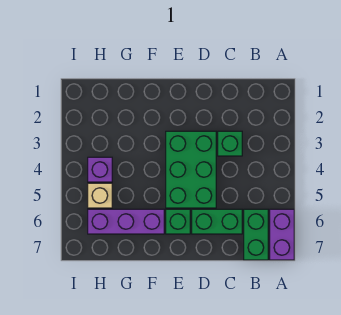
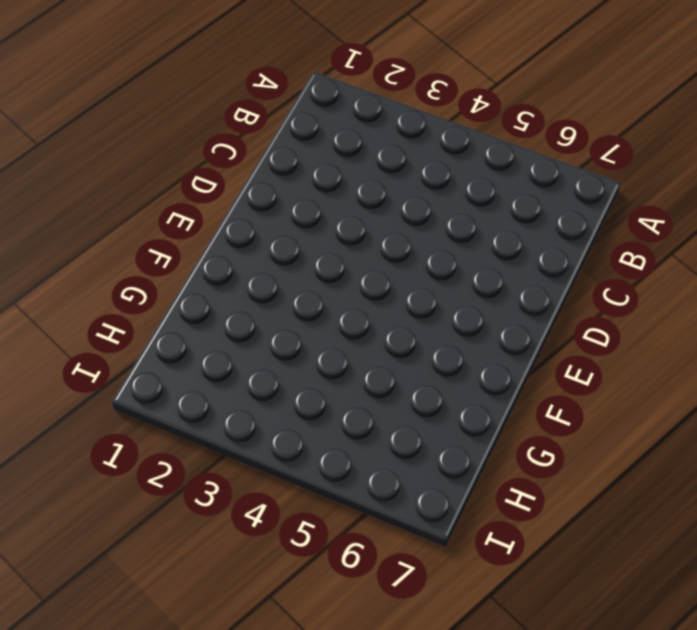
none -> purple brick A6:A7 level 1
none -> green brick B6:B7 level 1

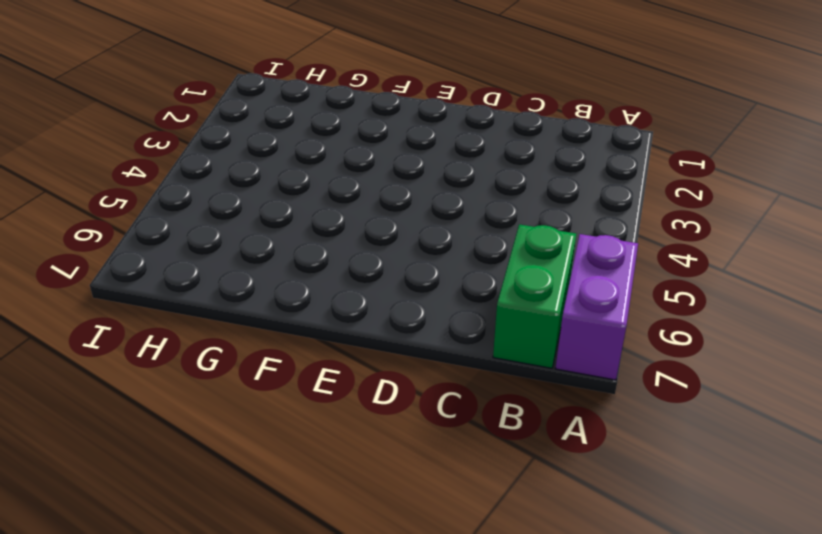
none -> green brick C3 level 1
none -> green brick C6:D6 level 1

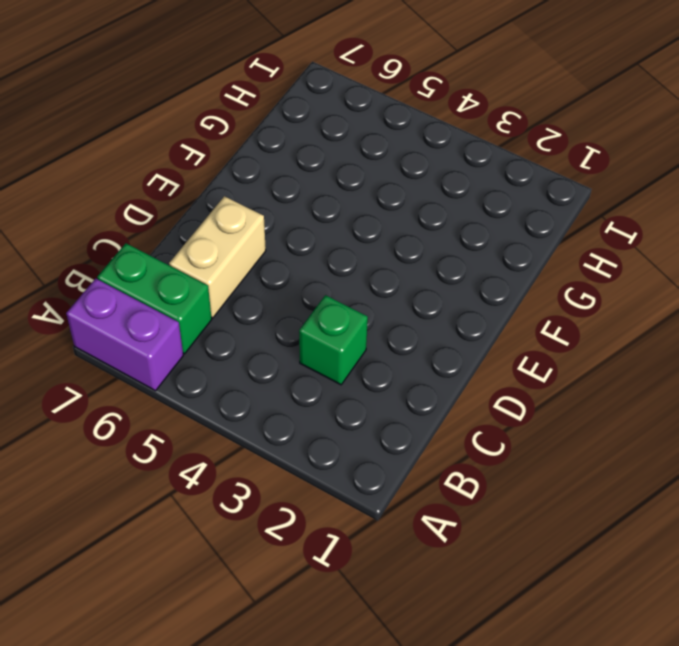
tan brick C6:D6 level 1 -> green brick C6:D6 level 1
none -> green brick D3:E5 level 1
none -> green brick E6 level 1

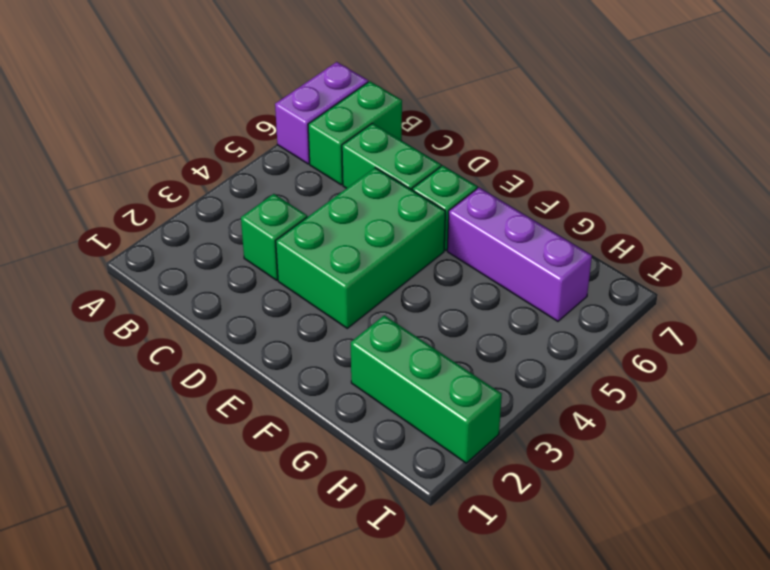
green brick G2:I2 level 1 -> none
none -> purple brick H4 level 1
none -> tan brick H5 level 1

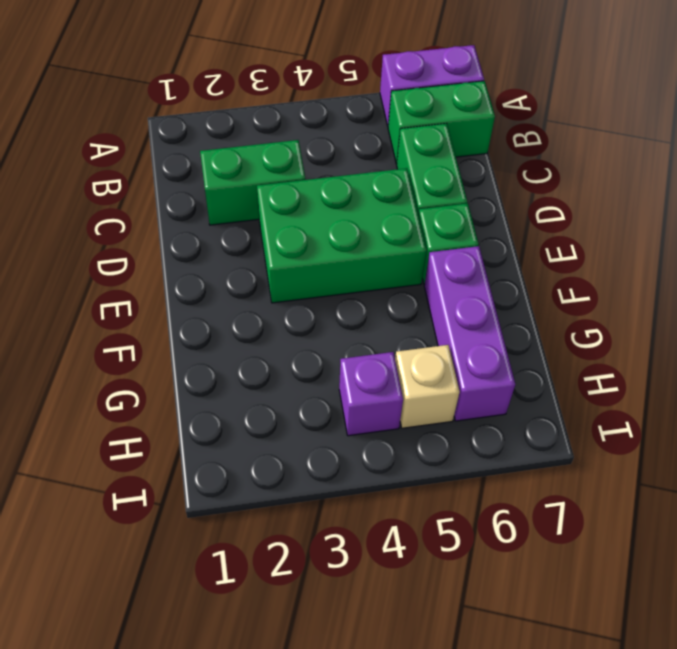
green brick C2:C3 level 1 -> green brick C3 level 1

